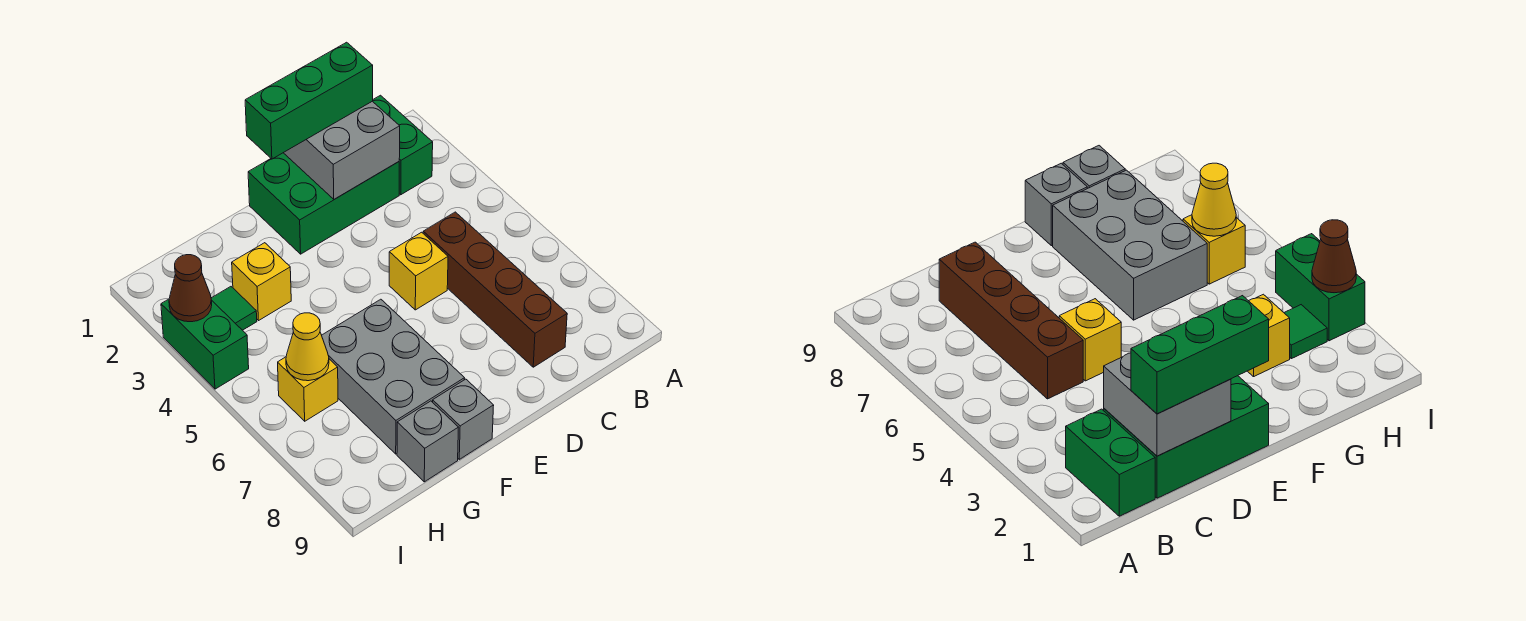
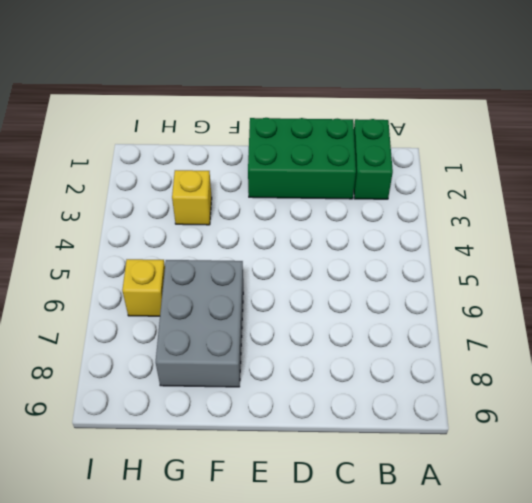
none -> brown brick C5:C8 level 1
none -> yellow brick D5 level 1
none -> grey brick F9 level 1

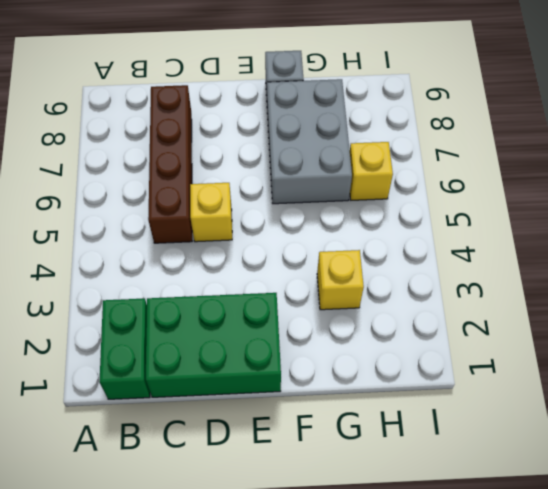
none -> grey brick G9 level 1
none -> green tile H3 level 1
none -> green brick I3:I4 level 1

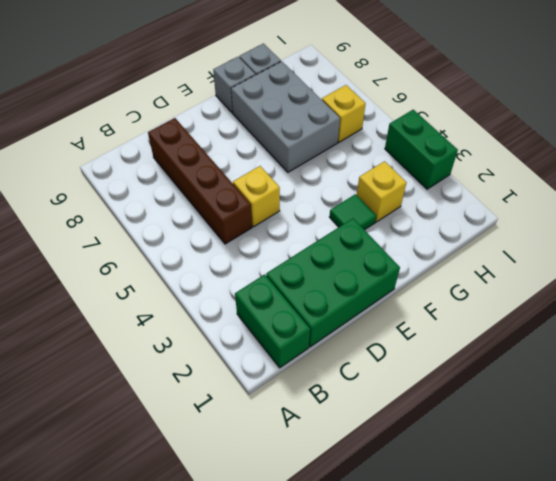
green tile F3 level 1 -> green tile H3 level 1
none -> grey brick C1:D2 level 2
none -> yellow cone H6 level 2
none -> brown cone I3 level 2

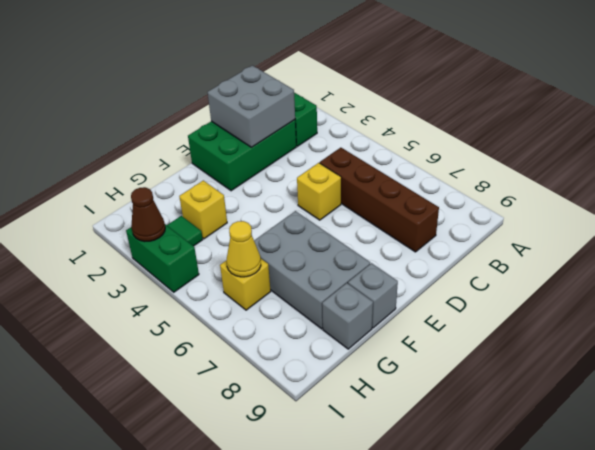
none -> green brick C1:E1 level 3

